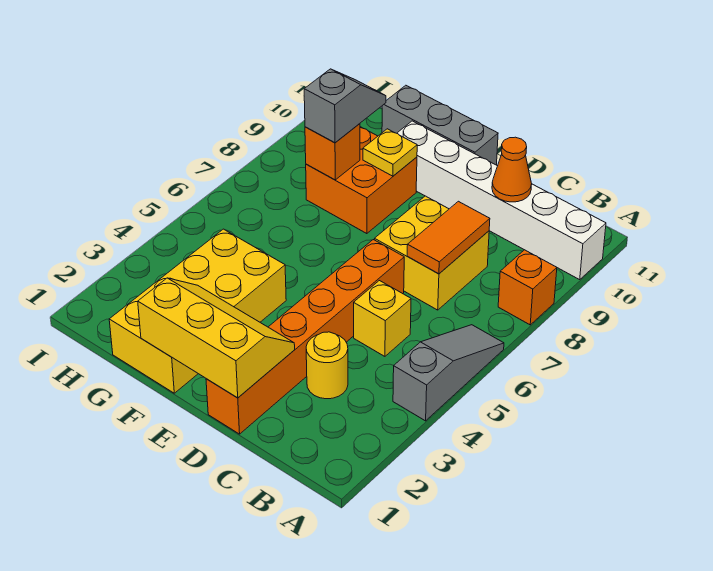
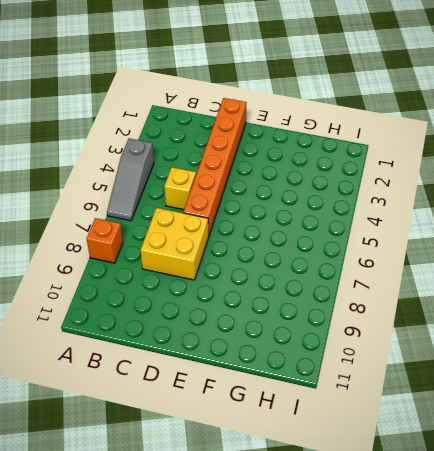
none -> white brick A10:F10 level 1
none -> yellow round brick C3 level 1
none -> grey brick E11:G11 level 1

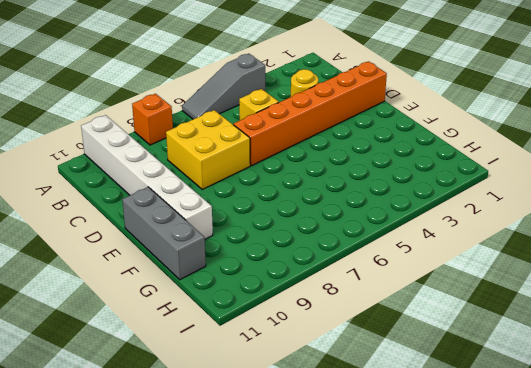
none -> yellow brick F1:G4 level 1
none -> orange brick F8:G9 level 1
none -> orange tile C7:C8 level 2

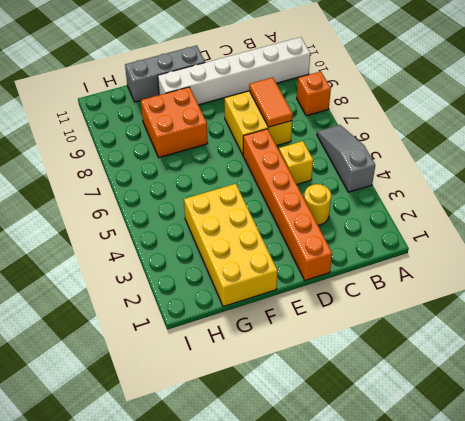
none -> orange cone C10 level 2
none -> yellow slope D1:F2 level 2 top 1
none -> yellow plate F9 level 2

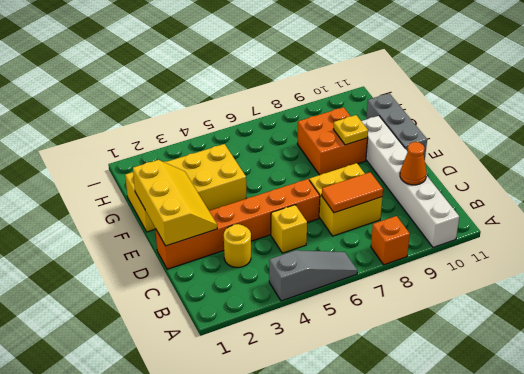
none -> orange brick G8 level 2
none -> grey slope G8:G9 level 3 top 8

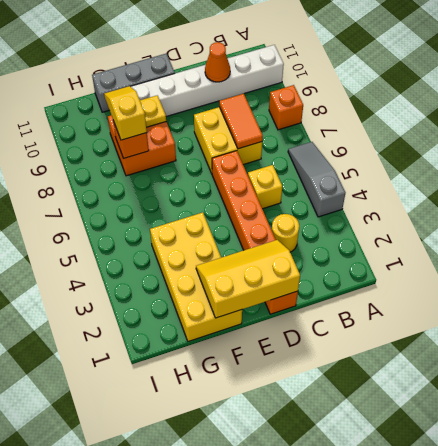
yellow slope G8:G9 level 3 top 8 -> grey slope G8:G9 level 3 top 8

